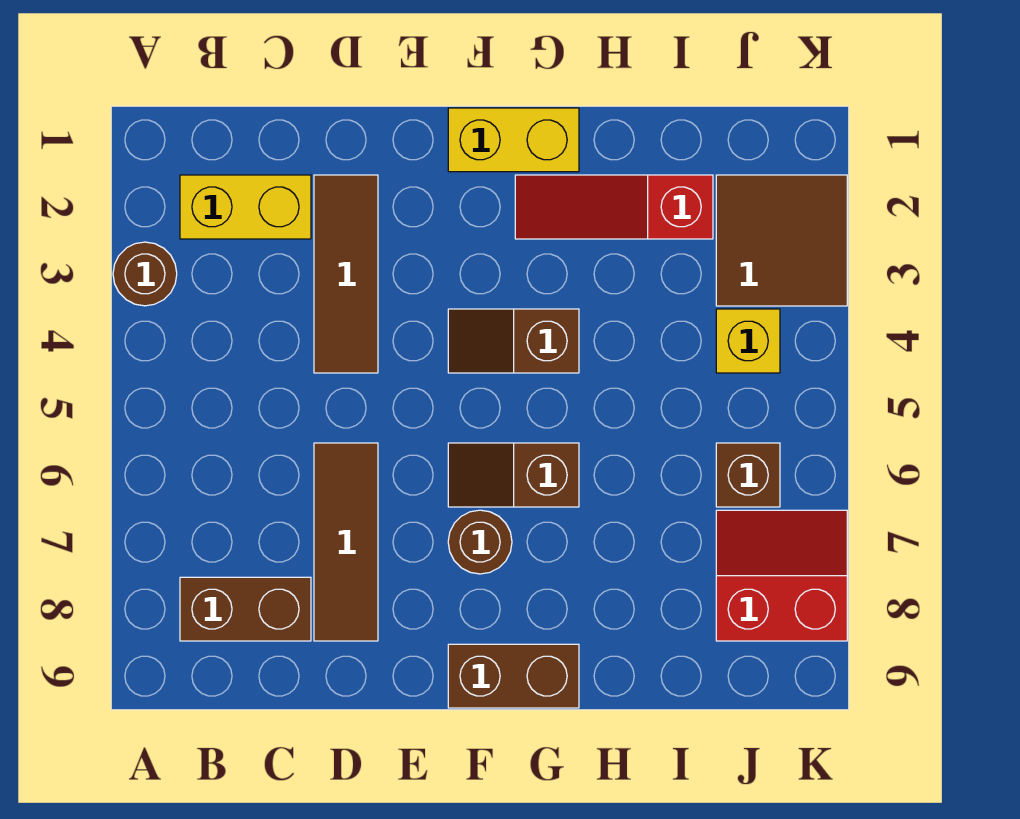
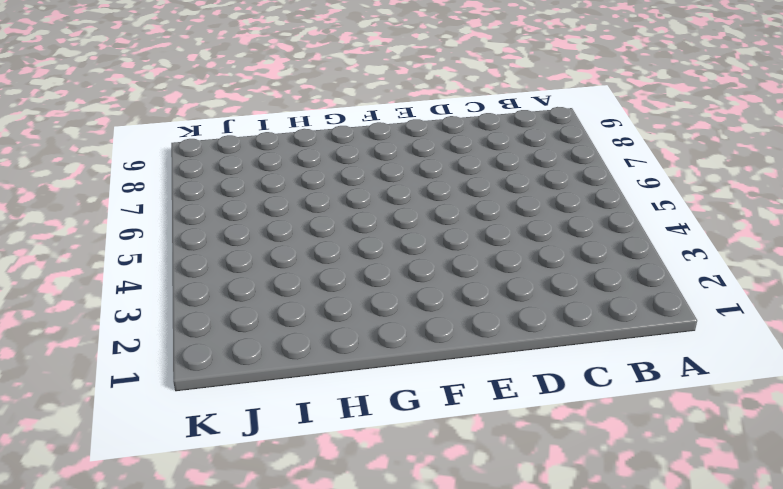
none -> brown round brick A3 level 1
none -> yellow brick B2:C2 level 1
none -> brown brick B8:C8 level 1

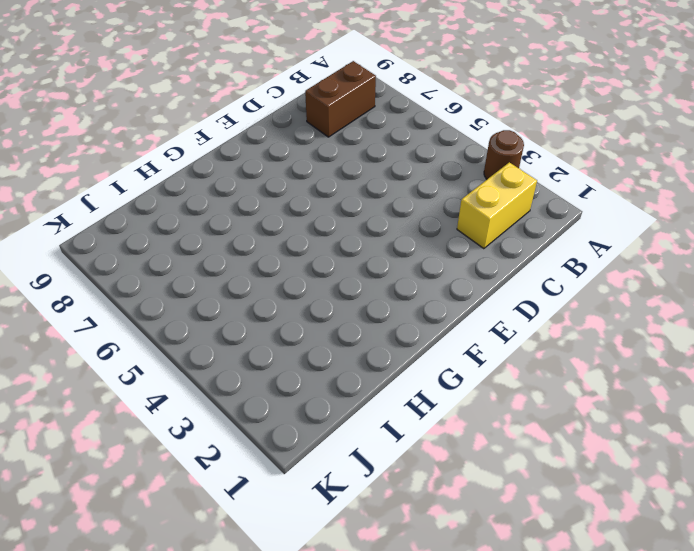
none -> brown tile D2:D4 level 1
none -> brown tile D6:D8 level 1
none -> yellow brick F1:G1 level 1

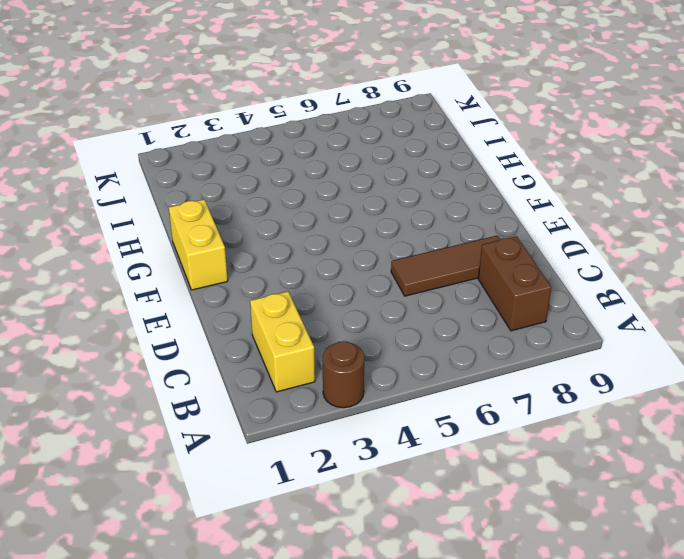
none -> brown tile D2:D4 level 1
none -> brown slope F4:G4 level 1 top G
none -> brown slope F6:G6 level 1 top G

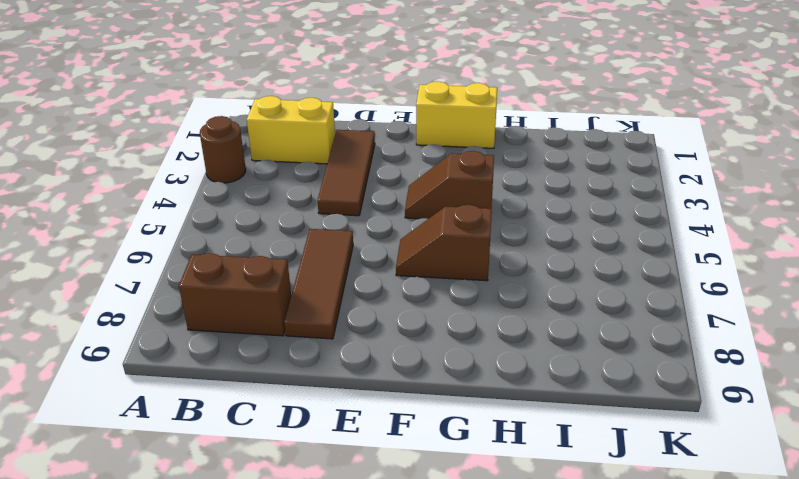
none -> brown round brick F7 level 1
none -> brown brick F9:G9 level 1
none -> red slope G2:I2 level 1 top I

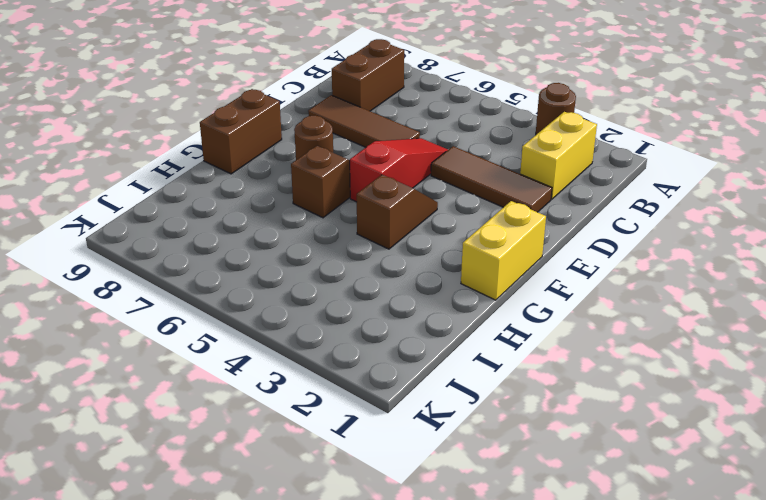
red slope D5:F5 level 1 top F -> red slope G2:I2 level 1 top I
none -> brown tile J2:K3 level 1
none -> yellow brick J4 level 1
none -> brown brick J6 level 1

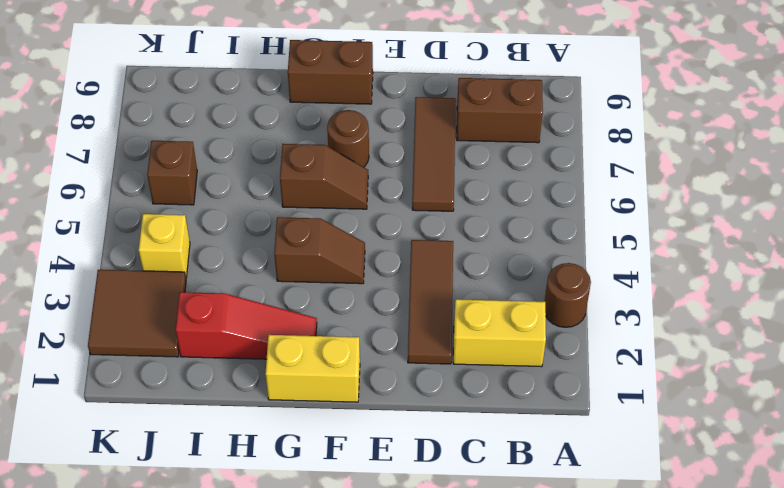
none -> red slope J7:K8 level 1 top 8

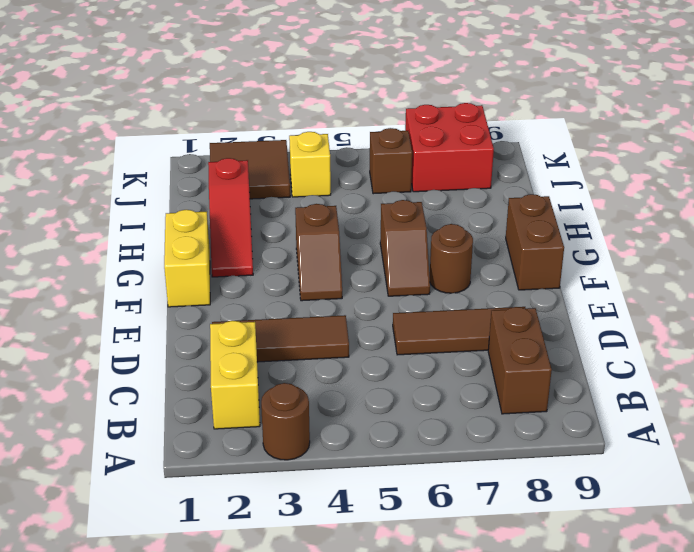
red brick J7:K8 level 1 -> red slope J7:K8 level 1 top 8

